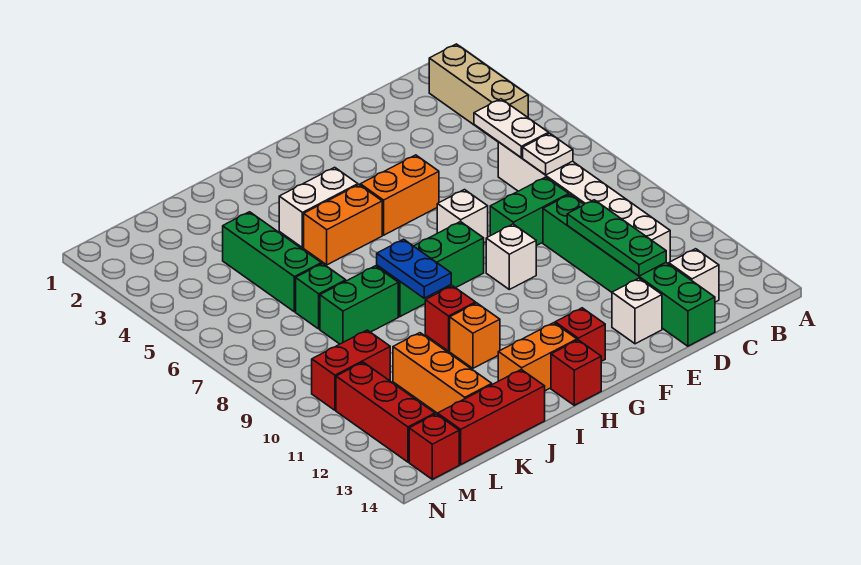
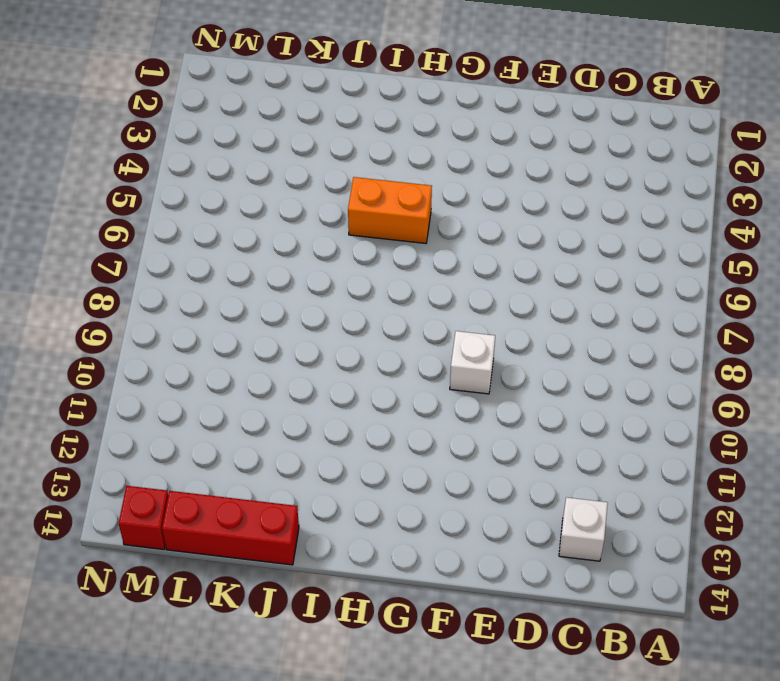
none -> tan brick B2:B4 level 1
none -> white brick C6:C11 level 1
none -> green brick D8:E8 level 1

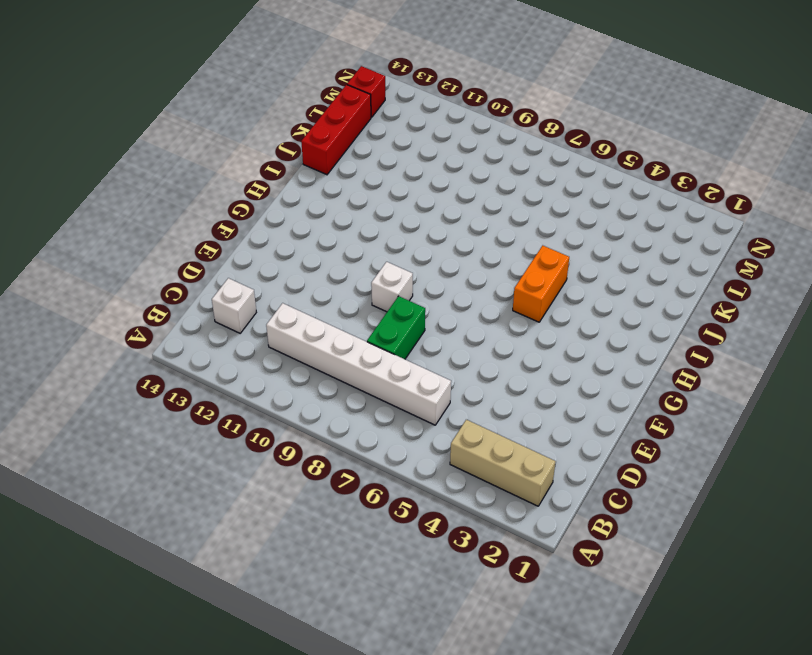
none -> green brick D9:D14 level 1
none -> white brick E13 level 1
none -> orange brick F5:G5 level 1

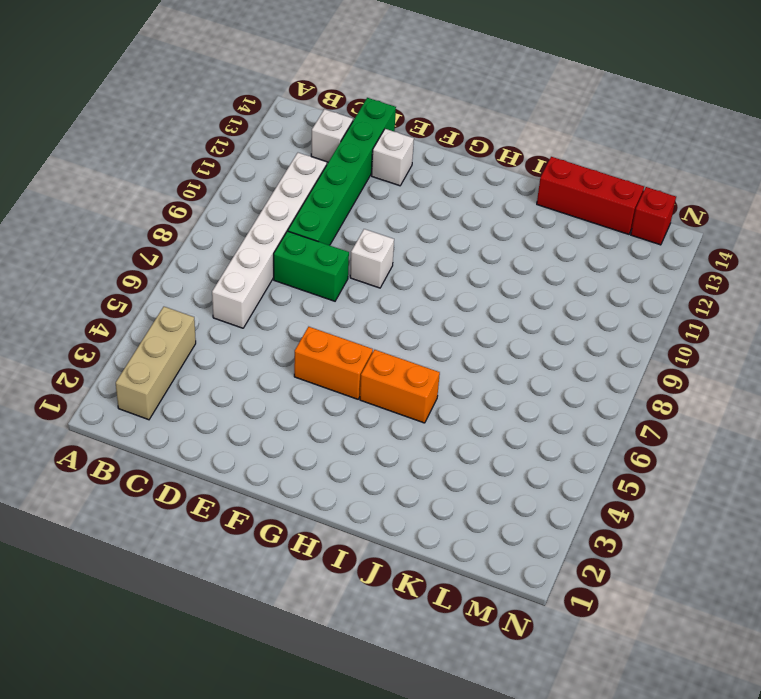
none -> white brick F7 level 1
none -> green brick G8:I8 level 1
none -> red brick G13 level 1

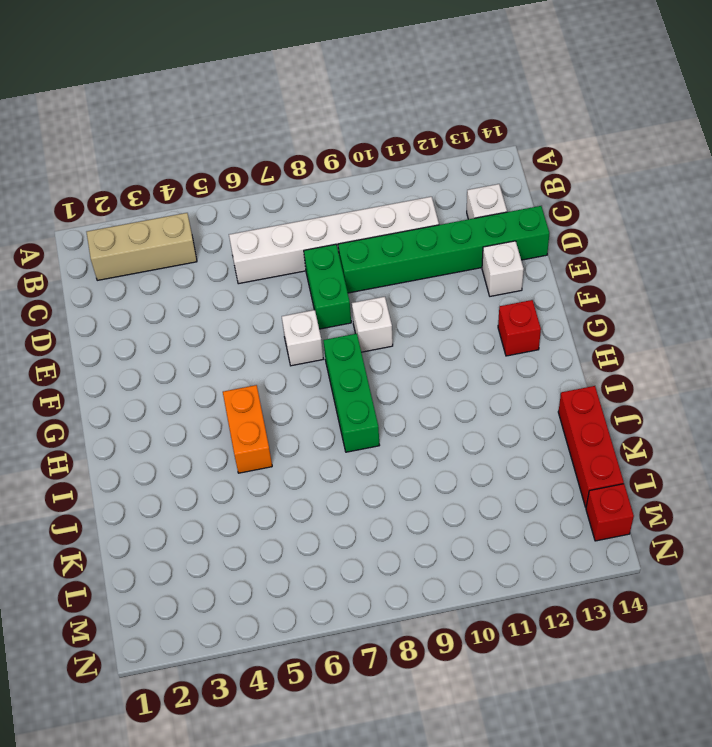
none -> orange brick F5:G5 level 1
none -> white brick H4:I4 level 1
none -> orange brick H13:I13 level 1

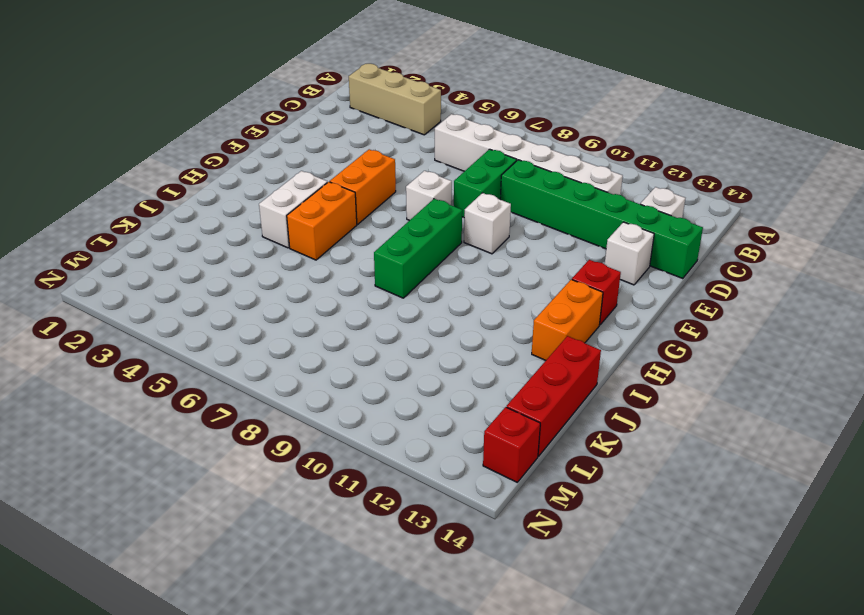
none -> red brick H14 level 1
none -> red brick I10 level 1
none -> orange brick I11 level 1

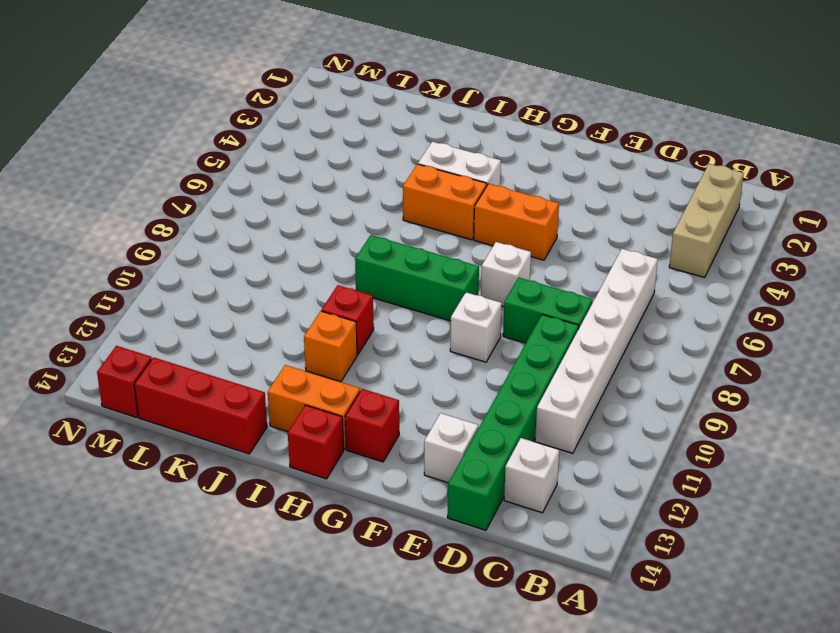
none -> green brick J8:K8 level 1
none -> green brick K4:K6 level 1
none -> green brick K7 level 1

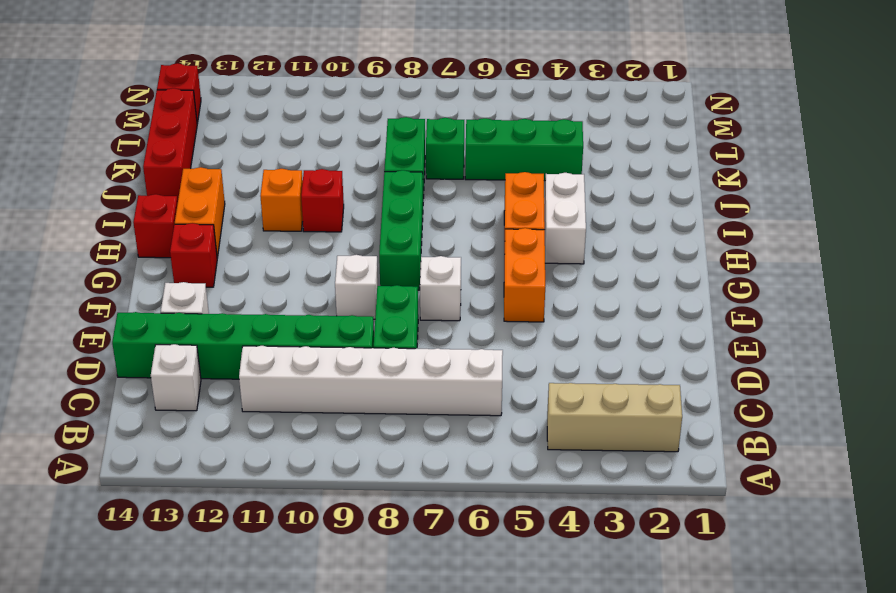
none -> orange brick K11:K13 level 1
none -> red brick L10:M10 level 1
none -> red brick M11:M13 level 1

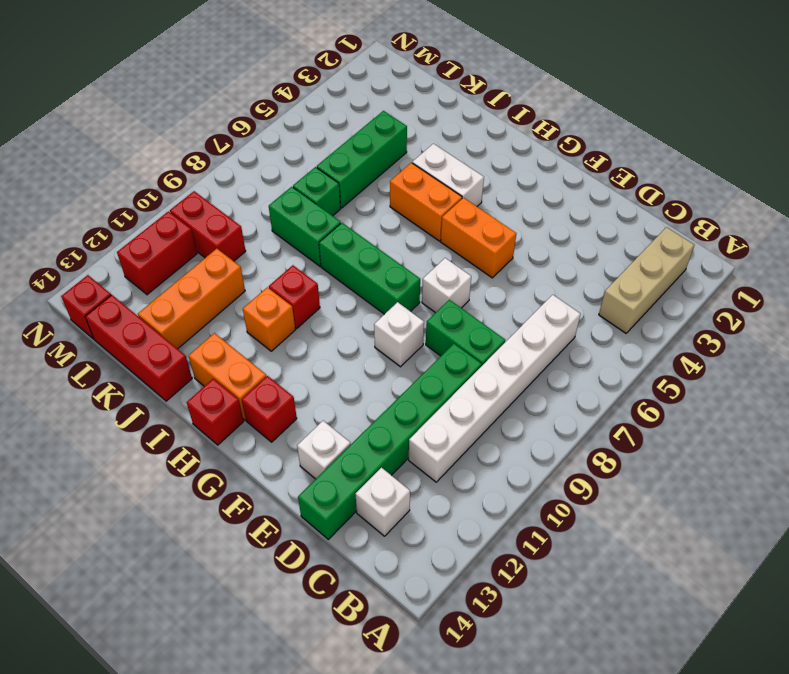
red brick M11:M12 level 1 -> red brick M11:M13 level 1
none -> white plate C5:C6 level 2
none -> white plate C7 level 2
none -> green plate D10:D12 level 2

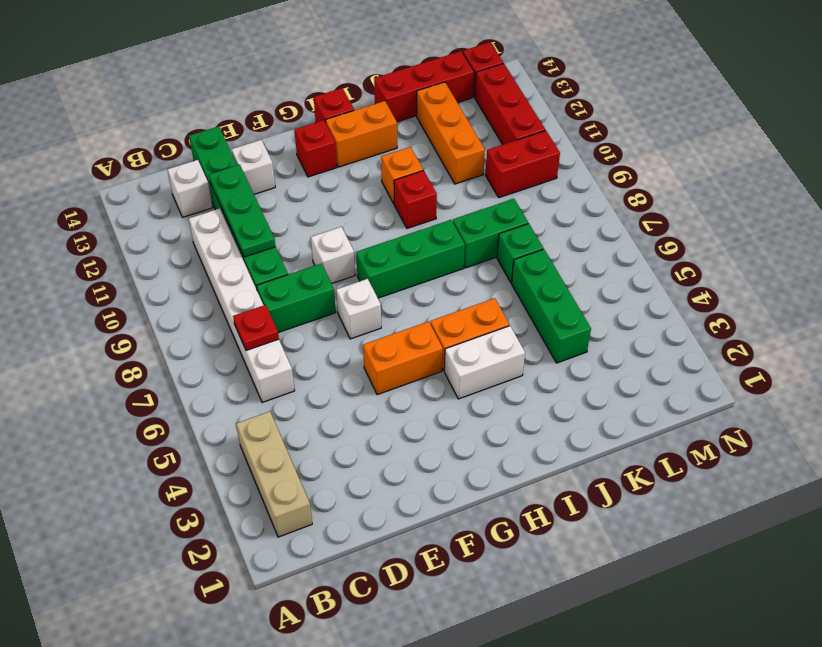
red plate C7 level 2 -> white plate C7 level 2
none -> white plate C5:C6 level 2
none -> blue plate I8:I9 level 2

